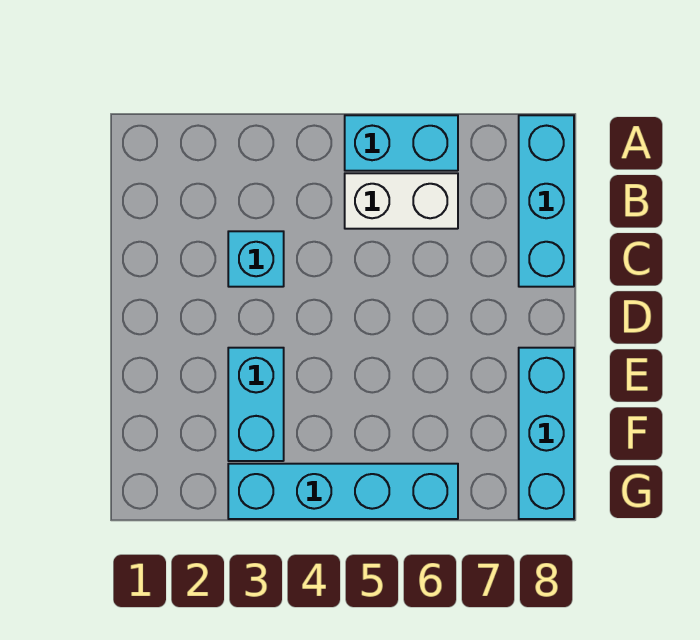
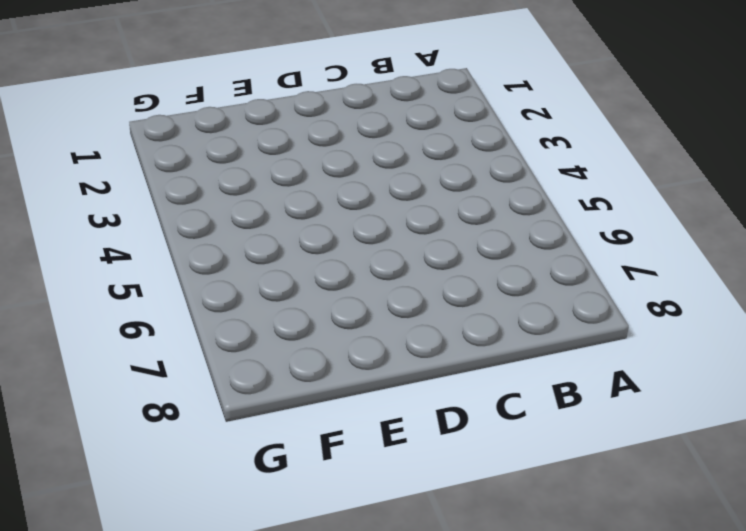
none -> cyan brick A5:A6 level 1
none -> cyan brick A8:C8 level 1

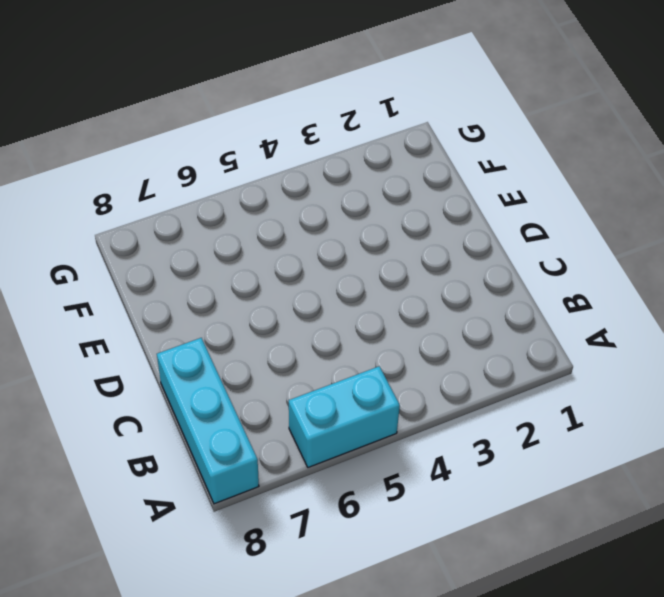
none -> white brick B5:B6 level 1
none -> cyan brick C3 level 1

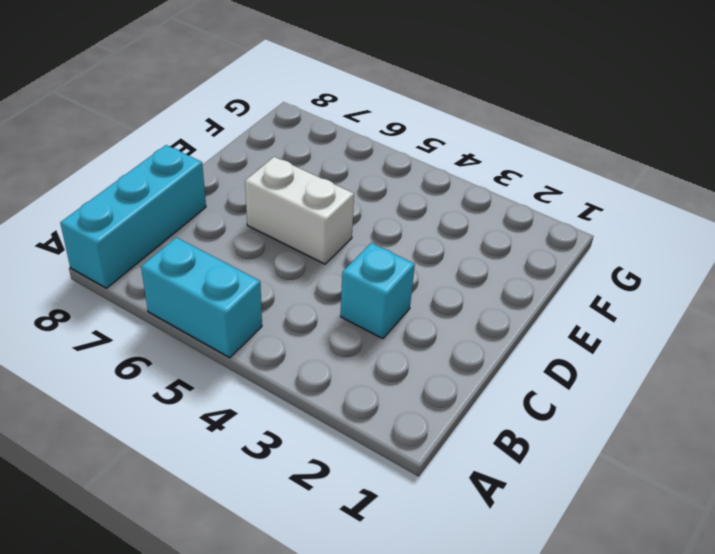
white brick D5:D6 level 1 -> white brick B5:B6 level 1
none -> cyan brick E3:F3 level 1
none -> cyan brick E8:G8 level 1

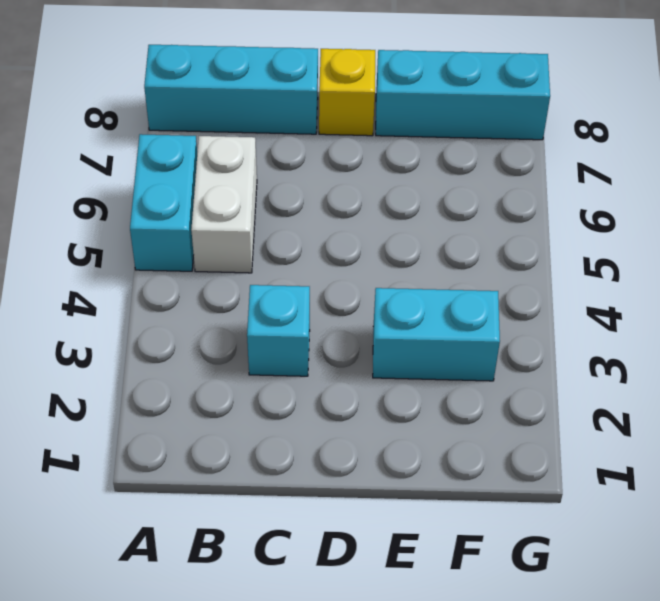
yellow brick D8 level 1 -> none
none -> cyan brick G3:G6 level 1

